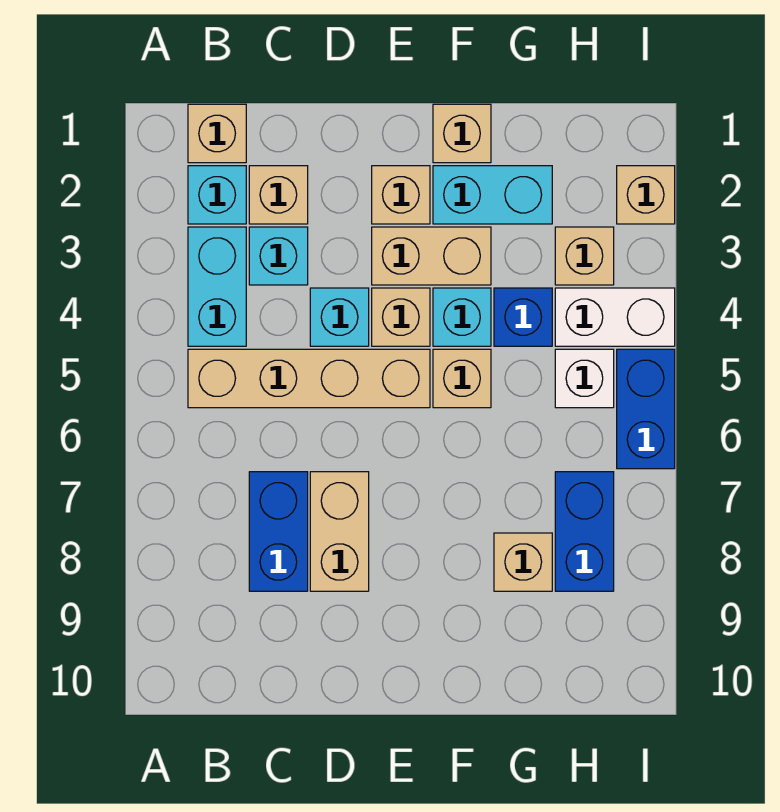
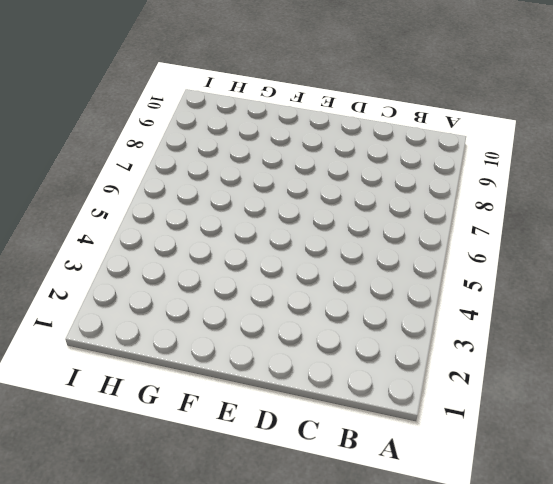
none -> tan brick B1 level 1
none -> cyan brick B2 level 1
none -> cyan brick B3:B4 level 1

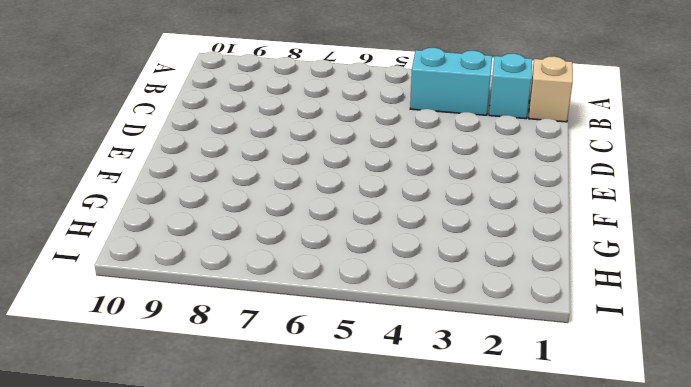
none -> tan brick B5:E5 level 1
none -> tan brick C2 level 1
none -> cyan brick C3 level 1

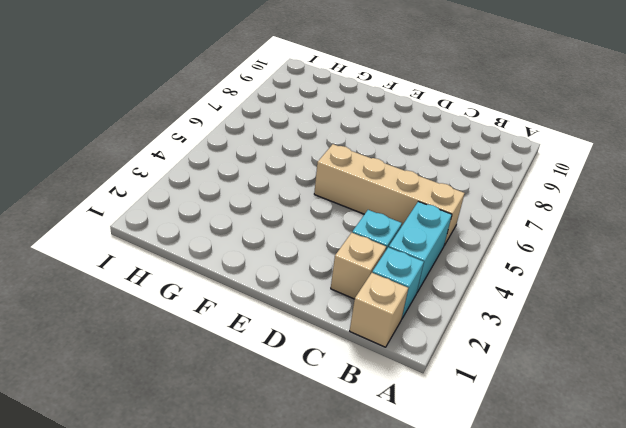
none -> blue brick C7:C8 level 1
none -> cyan brick D4 level 1
none -> tan brick D7:D8 level 1

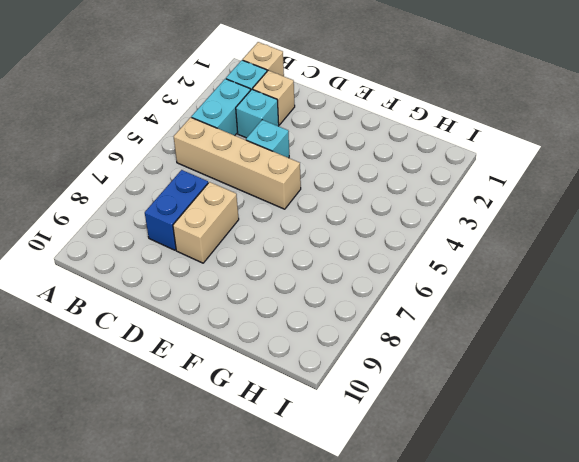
none -> tan brick E2 level 1
none -> tan brick E3:F3 level 1
none -> tan brick E4 level 1

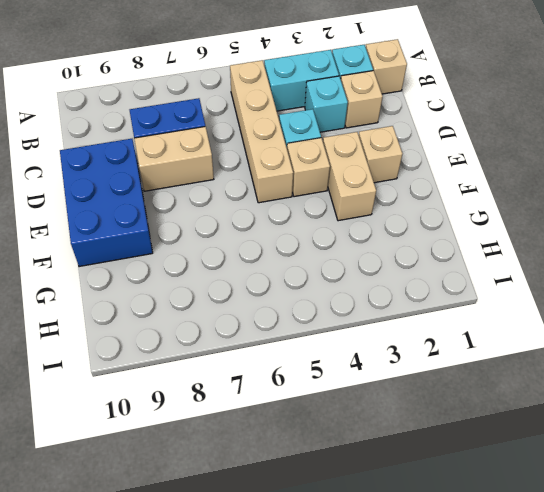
blue brick D9:F10 level 1 -> none
none -> tan brick F1 level 1
none -> cyan brick F2:G2 level 1
none -> cyan brick F4 level 1

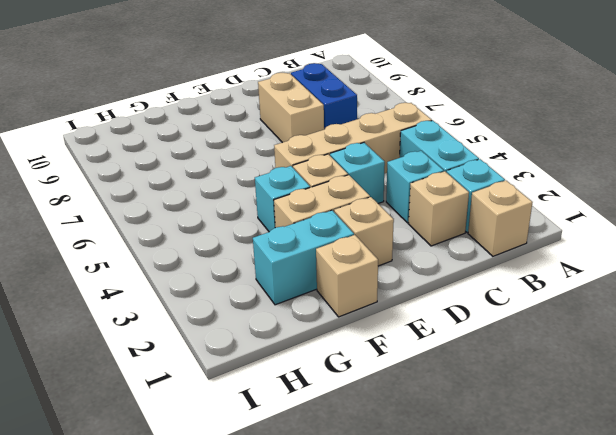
none -> tan brick F5 level 1
none -> blue brick G4 level 1
none -> tan brick G8 level 1

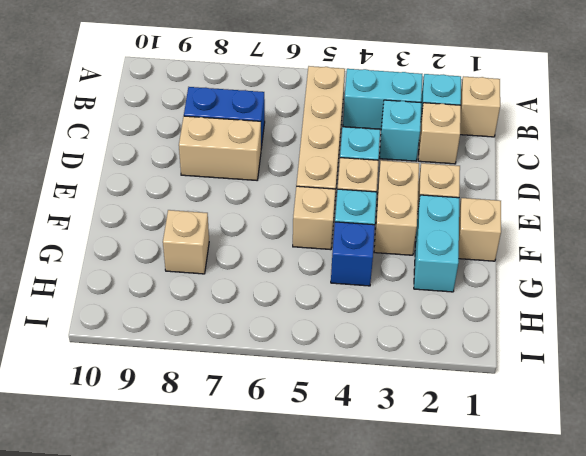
none -> tan brick H3 level 1
none -> white brick H4:I4 level 1
none -> white brick H5 level 1

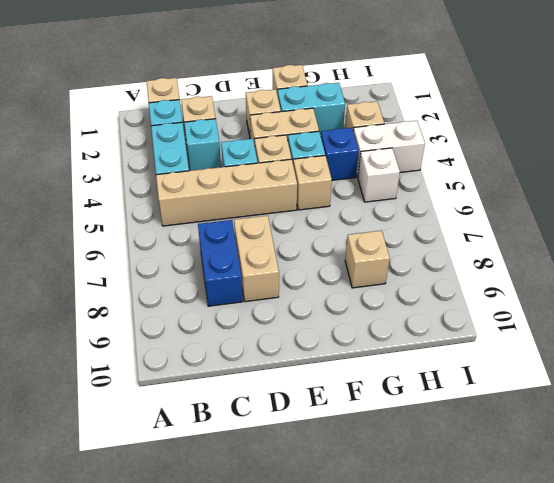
none -> blue brick H7:H8 level 1
none -> tan brick I2 level 1
none -> blue brick I5:I6 level 1

